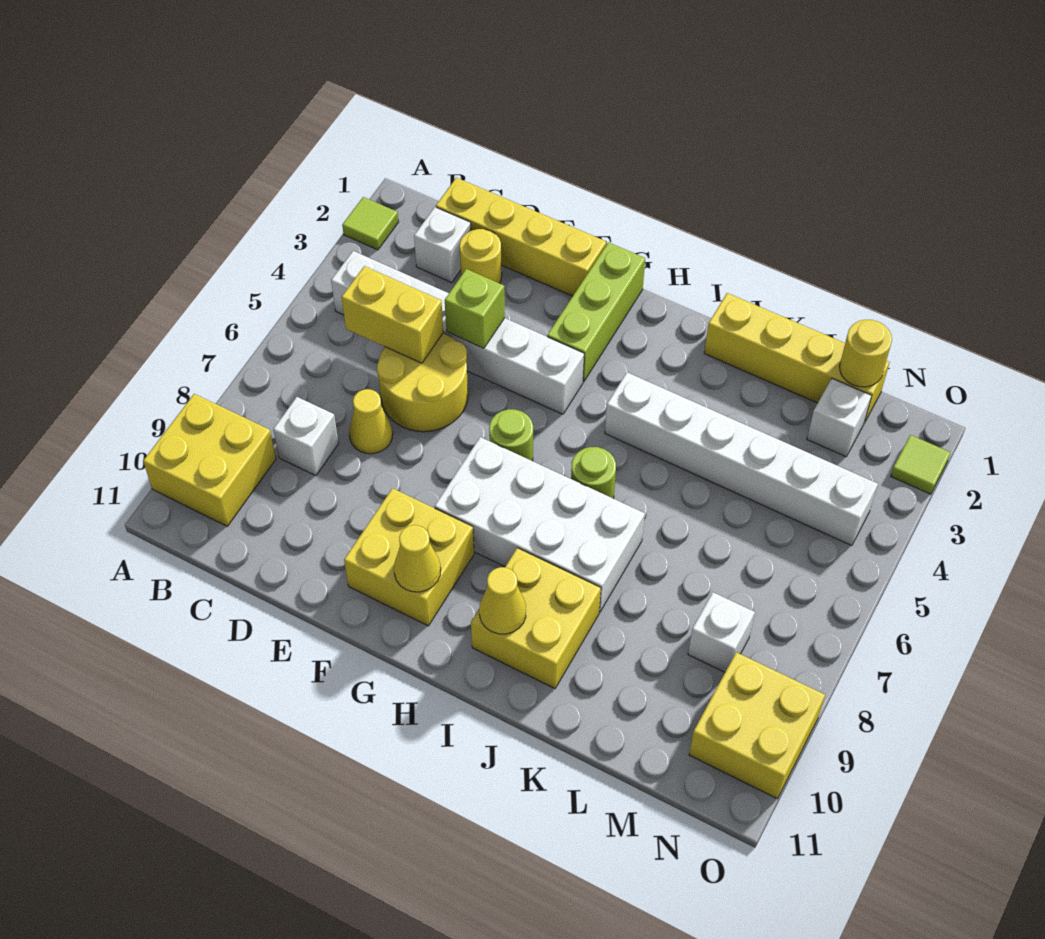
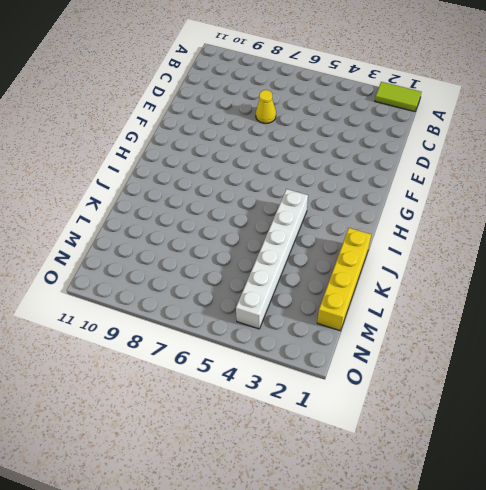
lime tile A1:A2 level 1 -> lime tile A2 level 1
none -> yellow brick A9:B10 level 1
none -> white brick B4:G4 level 1
none -> yellow brick C1:F1 level 1

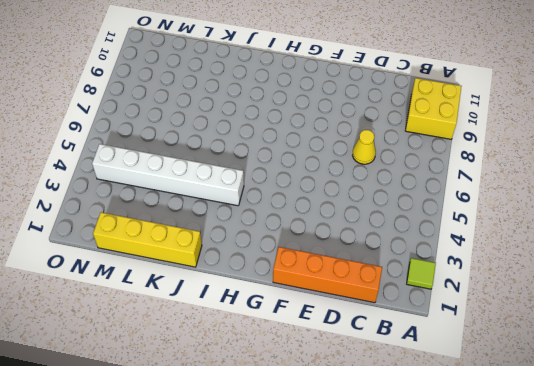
orange brick C1:F1 level 1 -> yellow brick C1:F1 level 1
none -> white brick B4:G4 level 1
none -> white brick C2 level 1
none -> white brick C8 level 1

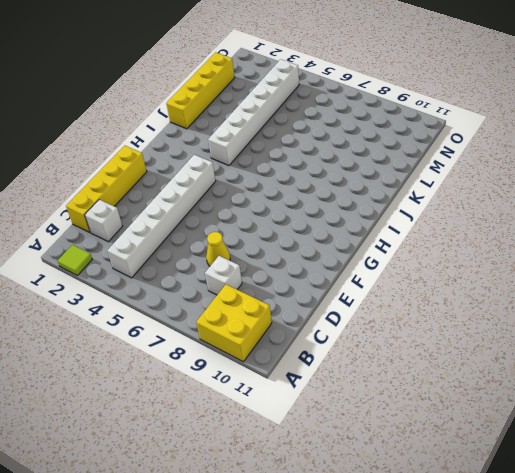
none -> yellow round brick D2 level 1
none -> yellow round brick D5:E6 level 1
none -> yellow brick F9:G10 level 1

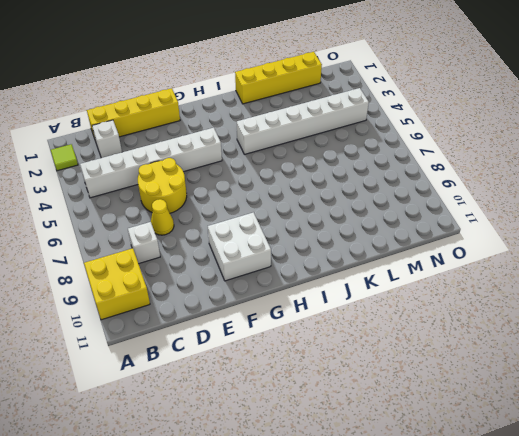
white brick F9:G10 level 1 -> yellow brick F9:G10 level 1
none -> yellow round brick D2 level 1
none -> lime brick G1:G3 level 1
none -> lime round brick G6 level 1

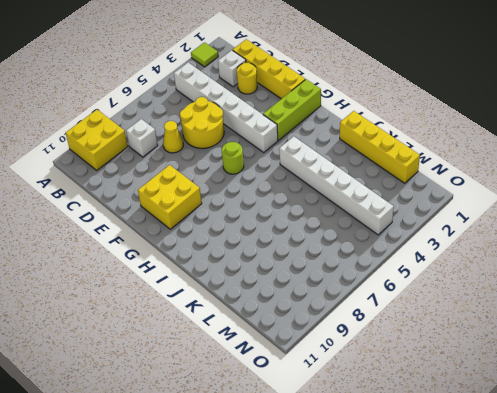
none -> white brick G7:J8 level 1
none -> lime round brick I6 level 1
none -> yellow brick I9:J10 level 1

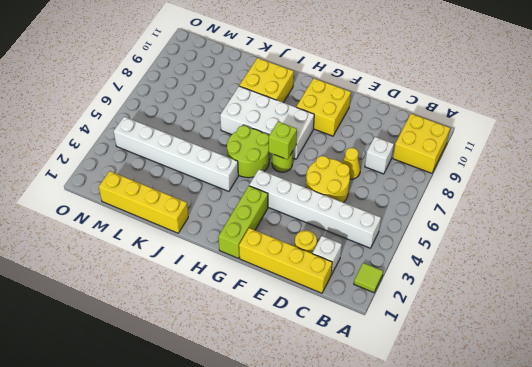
lime brick G6 level 2 -> lime brick E4 level 2
lime round brick H5:I6 level 1 -> lime round brick I6 level 1
none -> white brick M2 level 1
none -> white brick M8 level 1
none -> yellow brick N9:O10 level 1

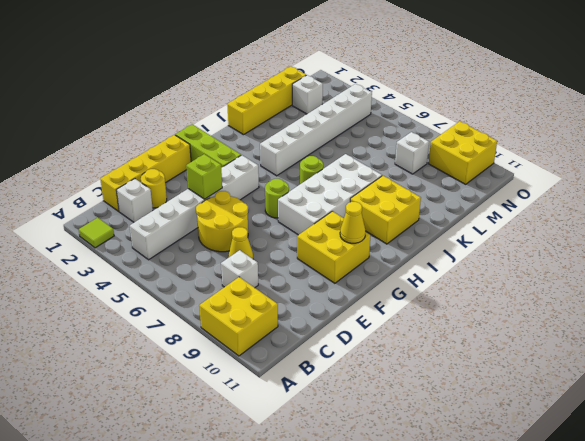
none -> lime tile O2 level 1
none -> yellow brick C5:D5 level 2
none -> yellow cone I10 level 2

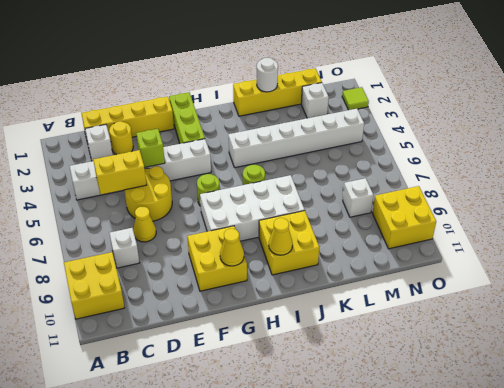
white round brick K1 level 2 -> none
none -> lime tile A2 level 1
none -> yellow round brick M1 level 2

